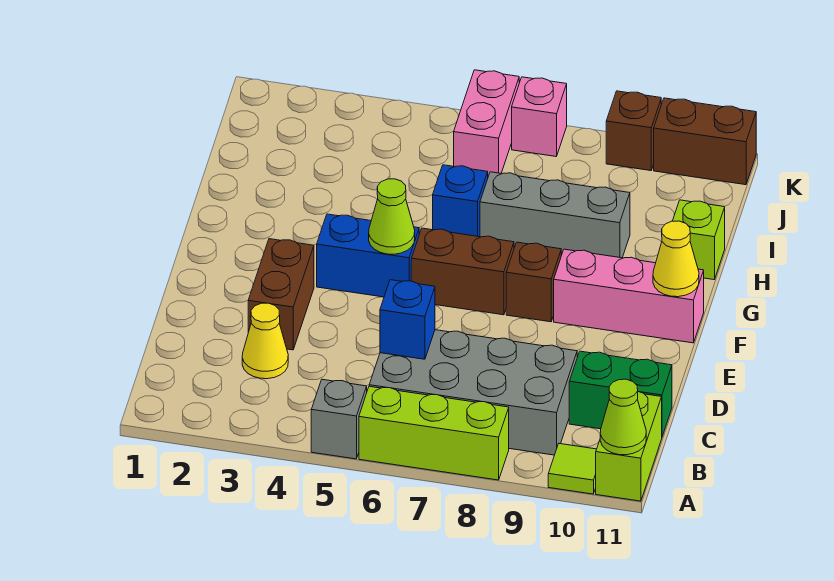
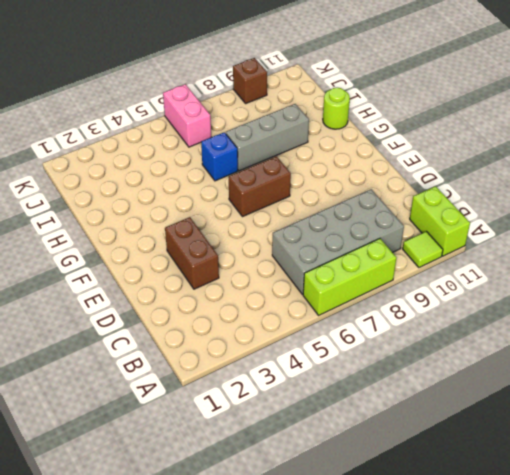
lime round brick H11 level 1 -> lime brick H11 level 1
none -> grey brick A5 level 1
none -> yellow cone C3 level 1
none -> green brick C10:C11 level 1

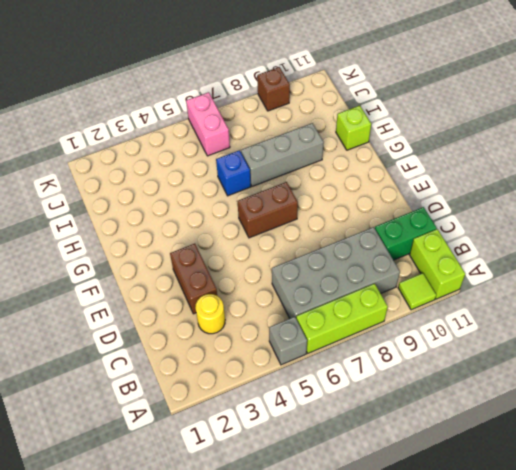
yellow round brick C3 level 1 -> yellow cone C3 level 1
none -> blue brick F4:F5 level 1
none -> brown brick F8 level 1
none -> pink brick F9:F11 level 1

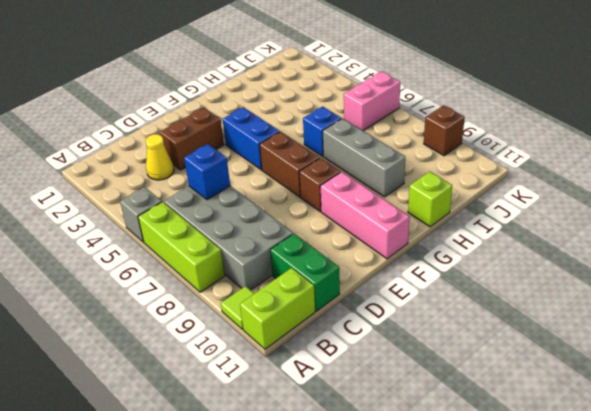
none -> pink brick K7 level 1
none -> brown brick K10:K11 level 1
none -> lime cone A11 level 2

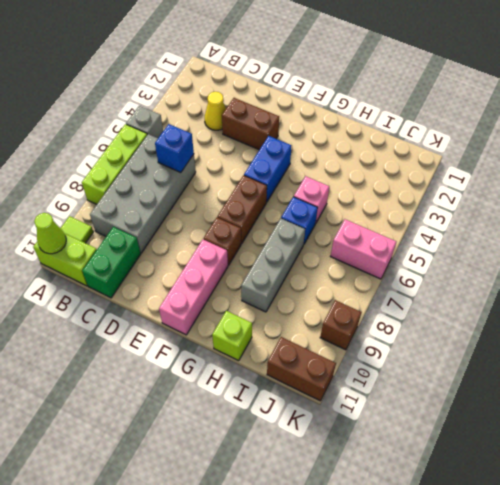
pink brick H5 level 1 -> pink brick K7 level 1
brown brick J11:K11 level 1 -> brown brick K10:K11 level 1
none -> lime cone F5 level 2
none -> yellow cone F11 level 2

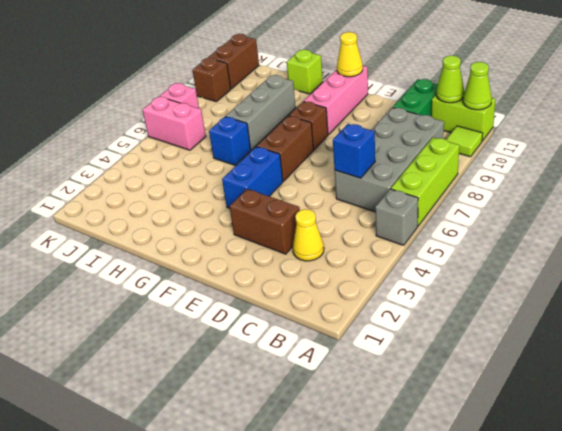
lime cone B11 level 2 -> lime cone F5 level 2

